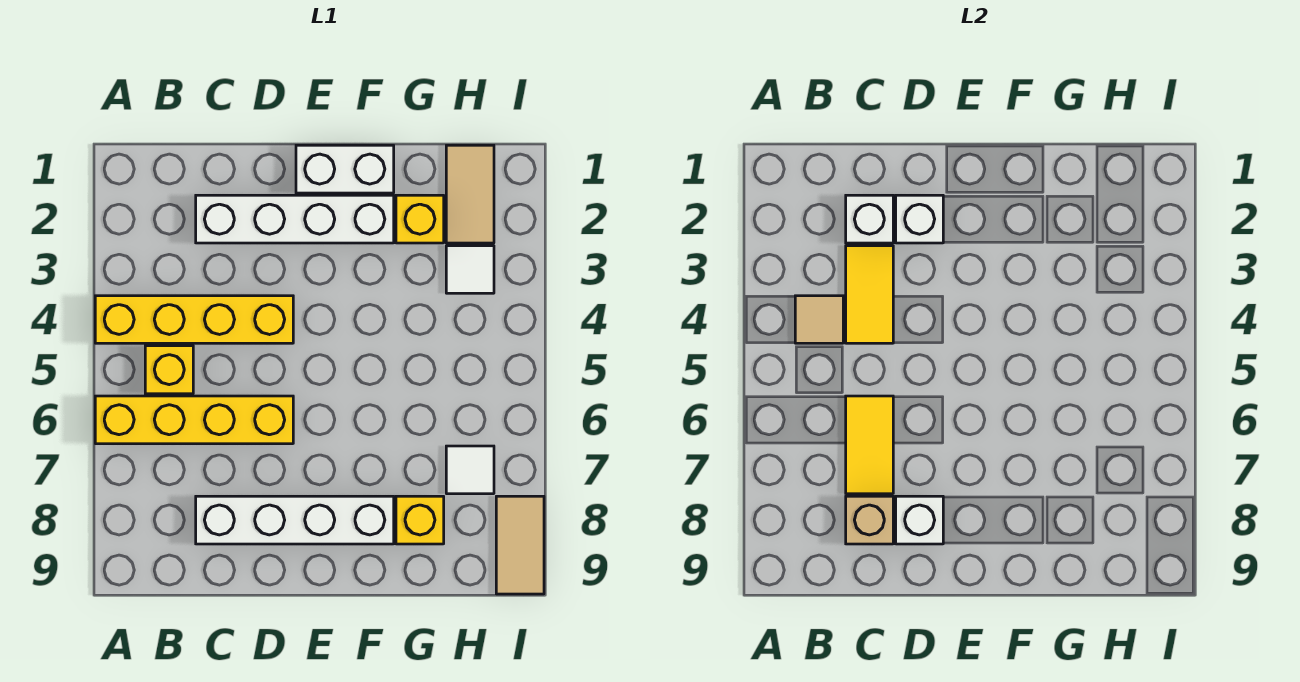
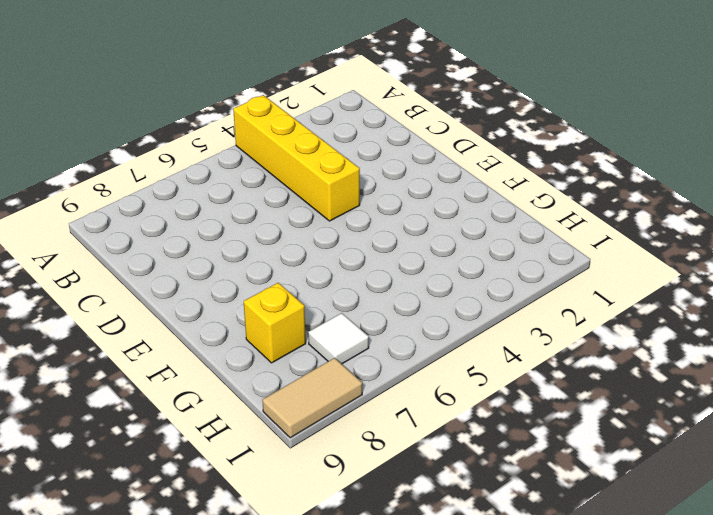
none -> yellow brick A6:D6 level 1
none -> yellow brick B5 level 1
none -> white brick C2:F2 level 1

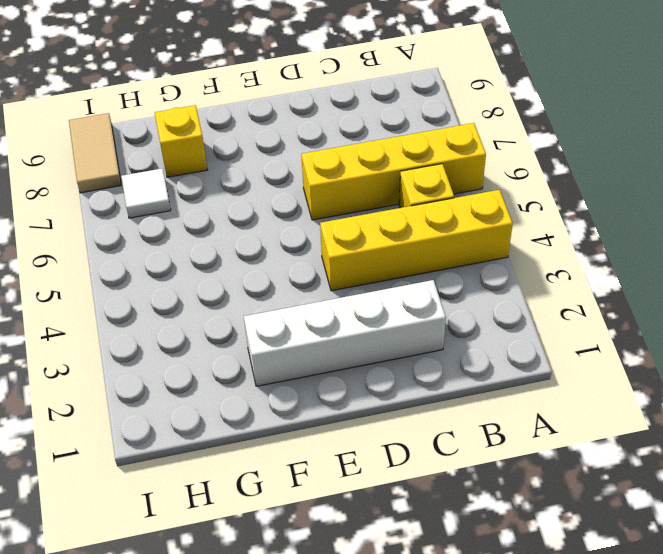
none -> white brick C8:F8 level 1
none -> white brick E1:F1 level 1
none -> yellow brick G2 level 1

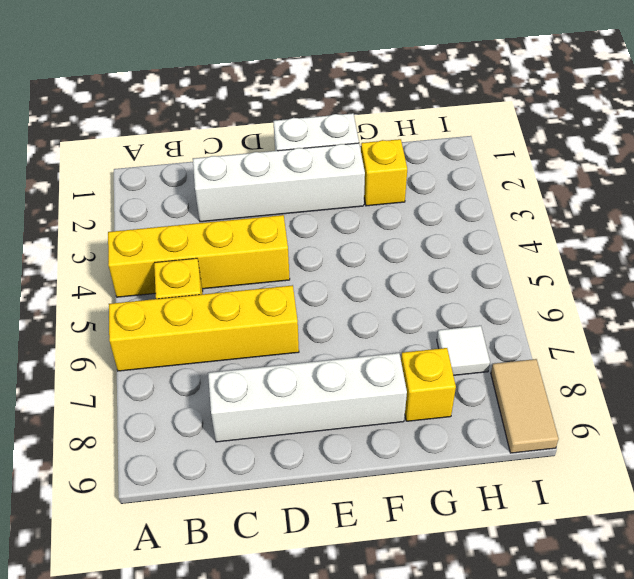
none -> tan tile H1:H2 level 1
none -> white tile H3 level 1
none -> tan tile B4 level 2

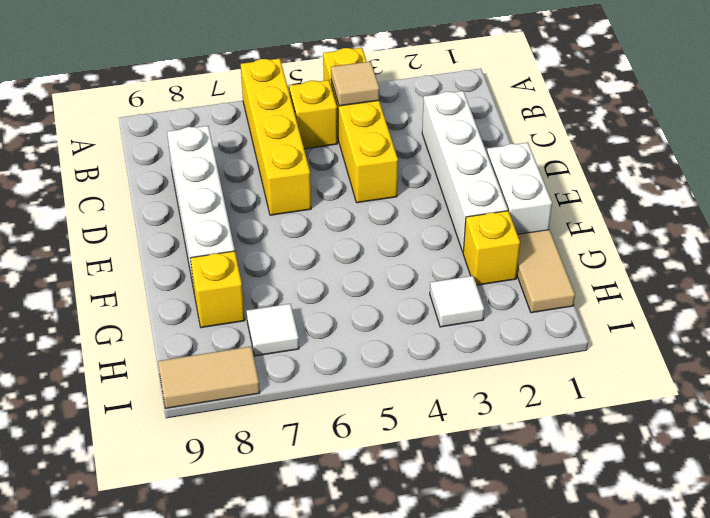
tan tile G1:H1 level 1 -> tan tile H1:H2 level 1
none -> white brick C2 level 2
none -> yellow tile C3:C4 level 2
none -> yellow tile C6:C7 level 2

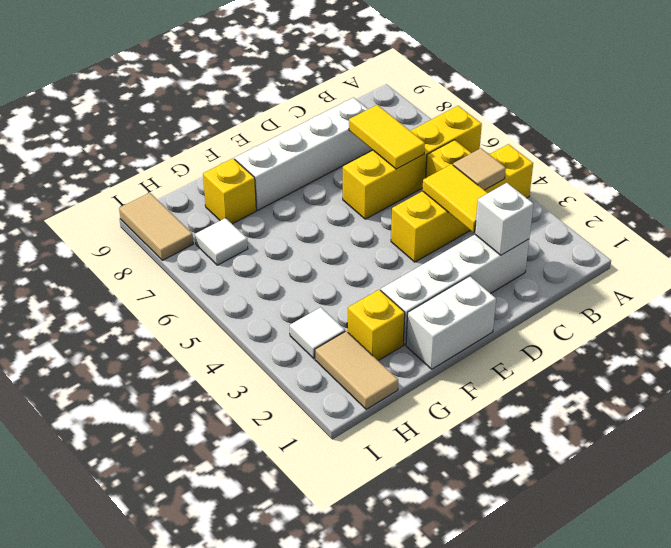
none -> tan brick C8 level 2
none -> white brick D2 level 2
none -> white brick D8 level 2

